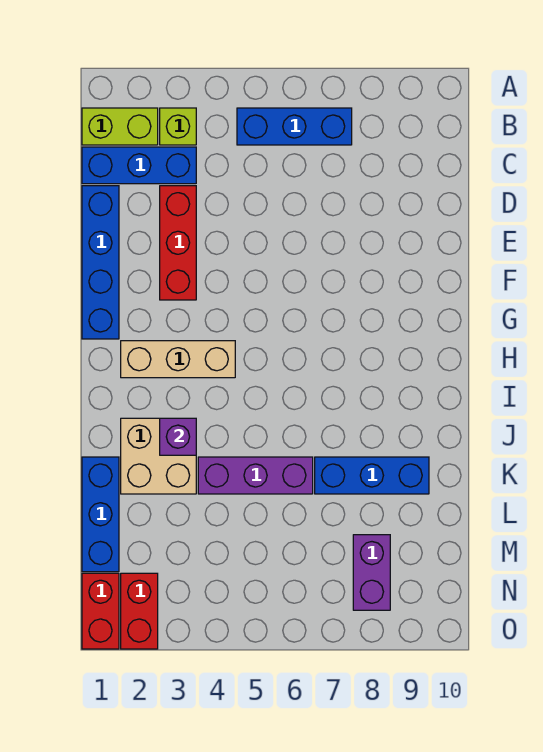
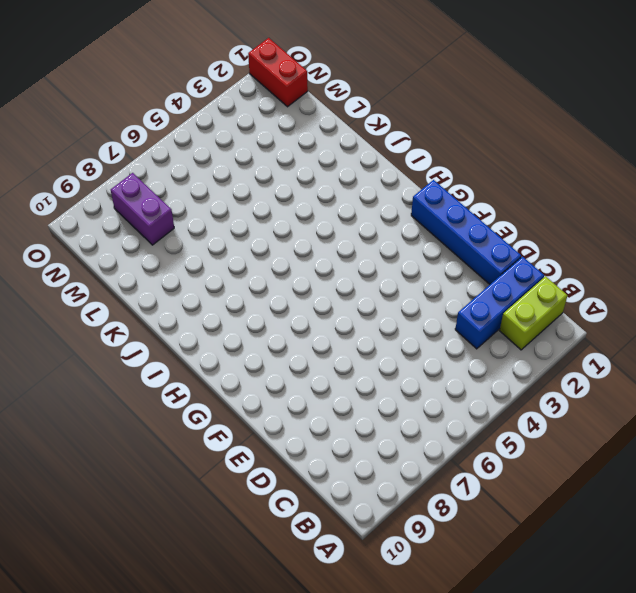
none -> lime brick B3 level 1
none -> blue brick B5:B7 level 1
none -> red brick D3:F3 level 1

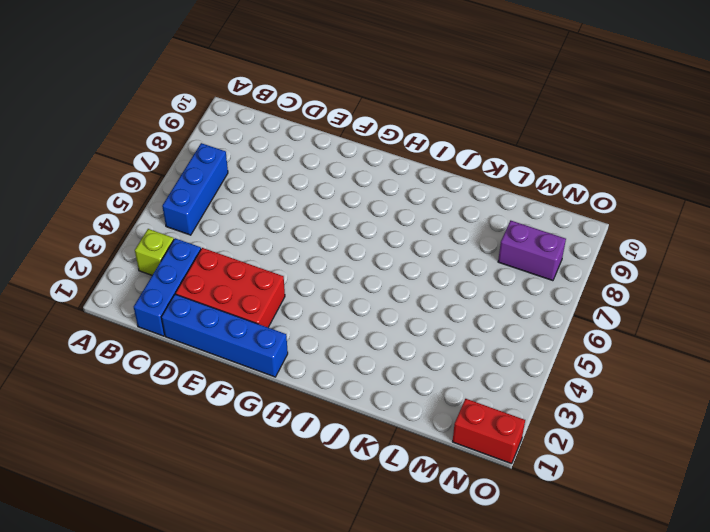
red brick D2:F3 level 1 -> red brick D3:F3 level 1
none -> lime brick B1:B2 level 1
none -> tan brick H2:H4 level 1
none -> tan brick J2:K3 level 1

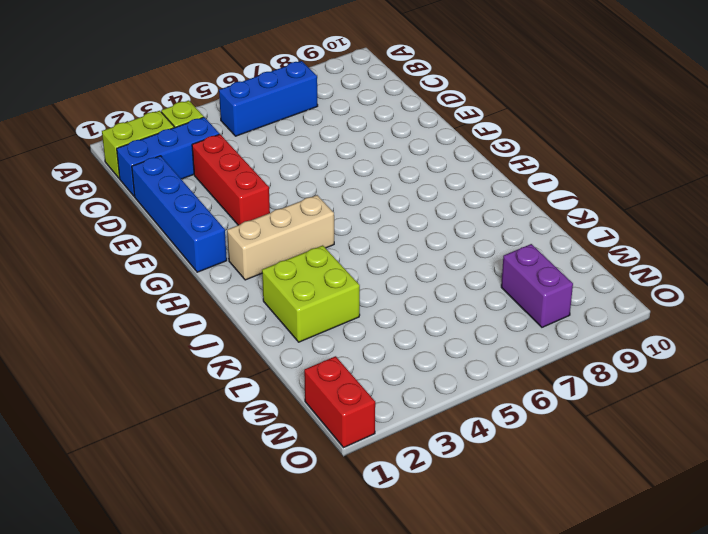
lime brick J2:K3 level 1 -> tan brick J2:K3 level 1
none -> blue brick K1:M1 level 1
none -> purple brick K4:K6 level 1
none -> blue brick K7:K9 level 1

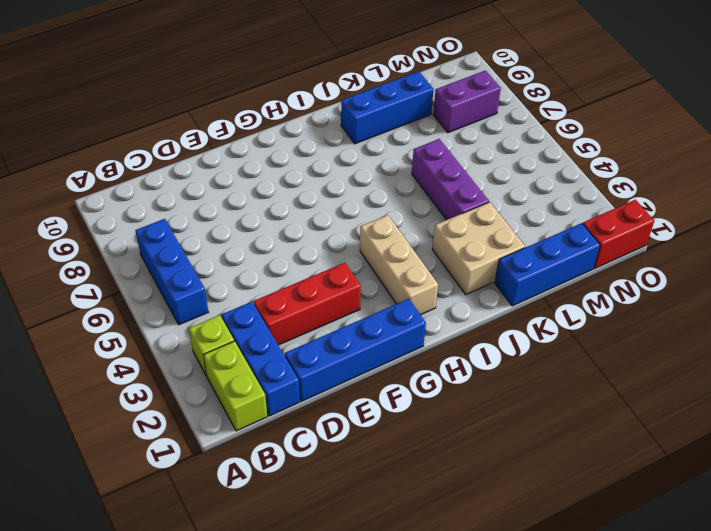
blue brick J9:L9 level 1 -> blue brick K7:K9 level 1
none -> red brick N2:O2 level 1
none -> purple brick J3 level 2

